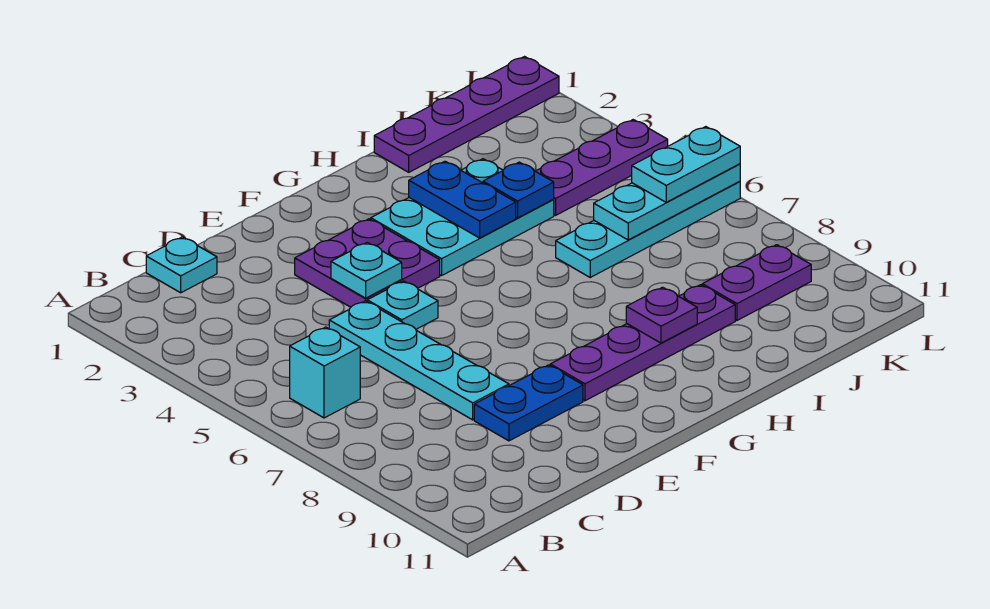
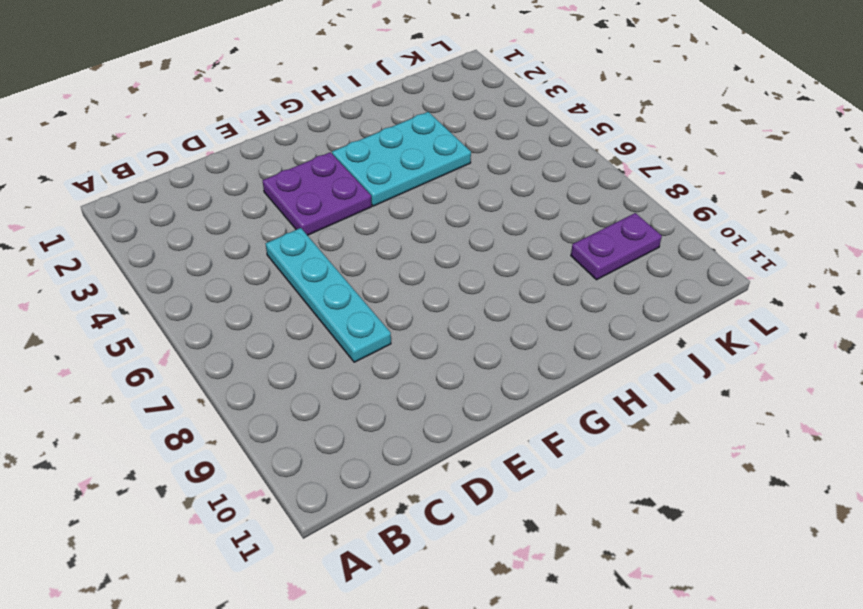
none -> cyan brick B6 level 1
none -> cyan plate C1 level 1
none -> blue plate D9:E9 level 1

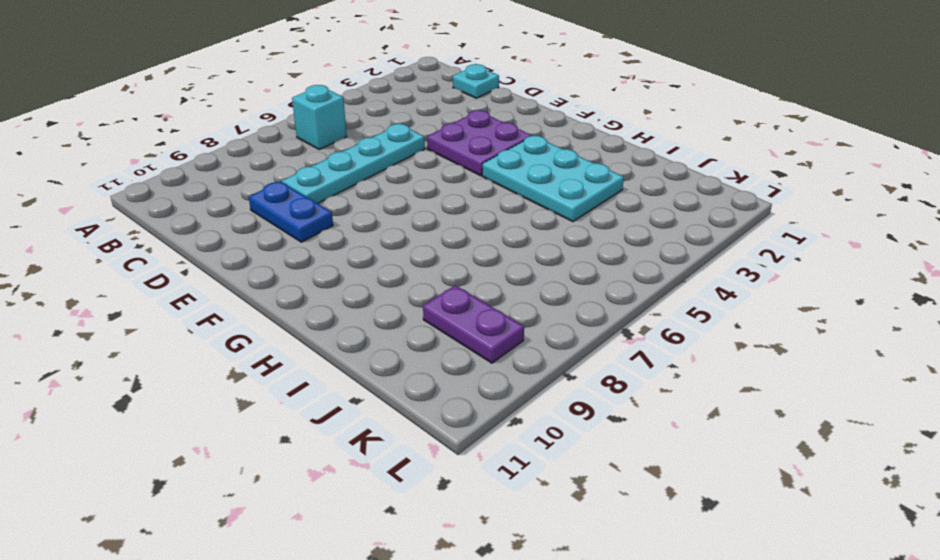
none -> cyan plate E5 level 1
none -> purple plate F9:I9 level 1
none -> purple plate I1:L1 level 1

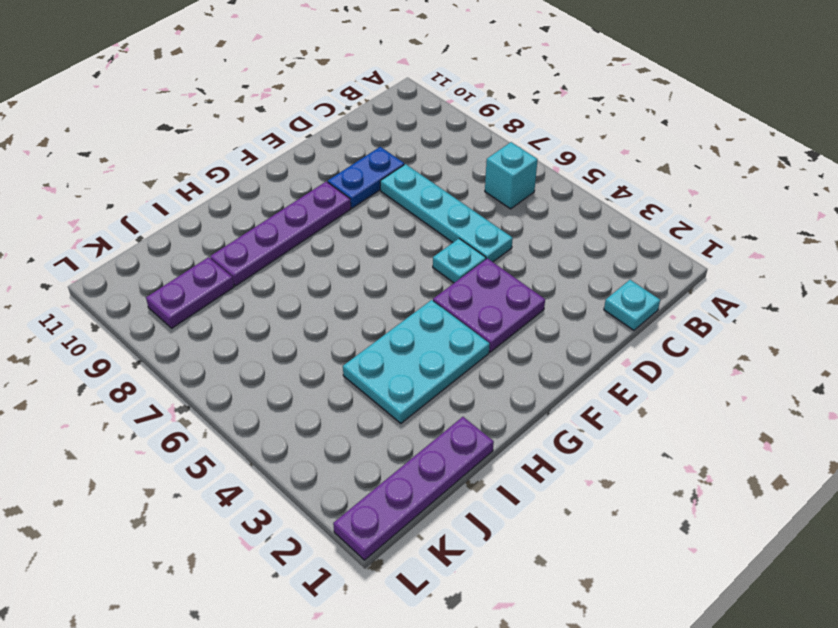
none -> cyan plate I6:L6 level 1
none -> purple plate J4:L4 level 1
none -> cyan plate E4 level 2

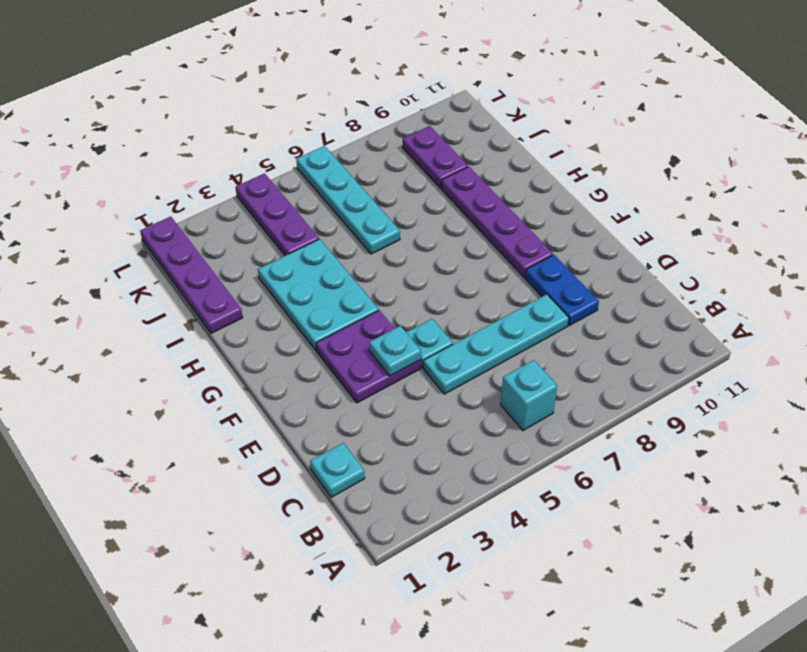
none -> blue plate H3:H4 level 2
none -> purple plate H9 level 2
none -> blue plate I4 level 2

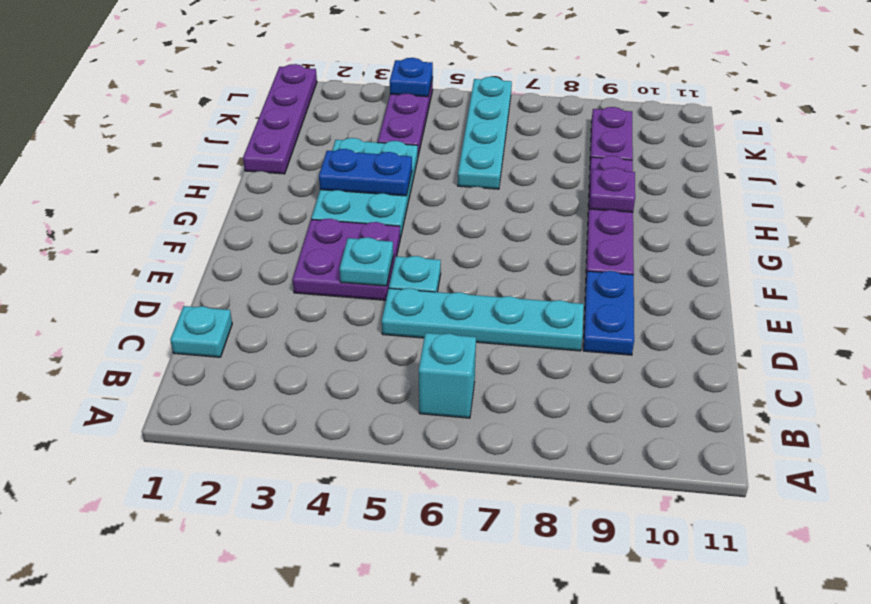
blue plate L4 level 2 -> blue plate I4 level 2
none -> cyan plate J6:L6 level 2
none -> cyan plate K6:L6 level 3

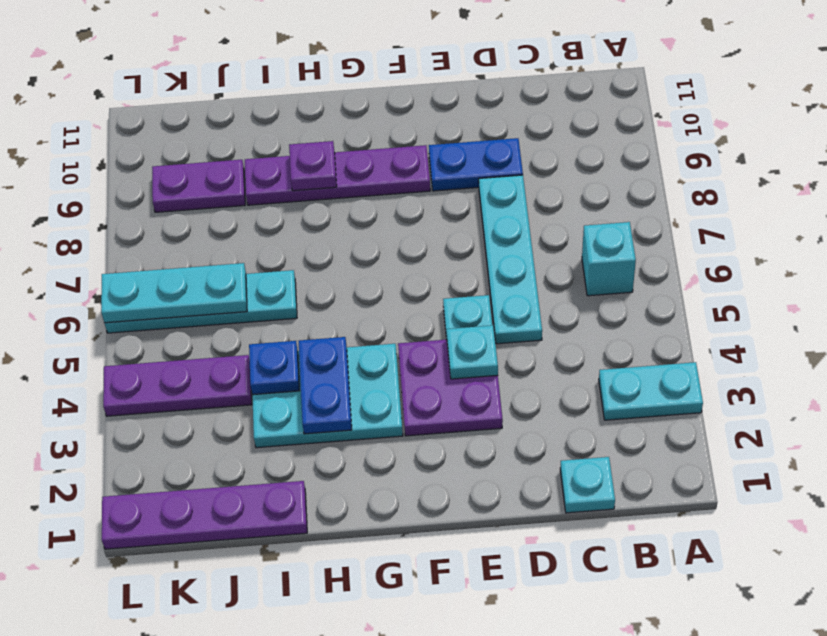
cyan plate A3:B3 level 1 -> cyan plate K6:L6 level 3

